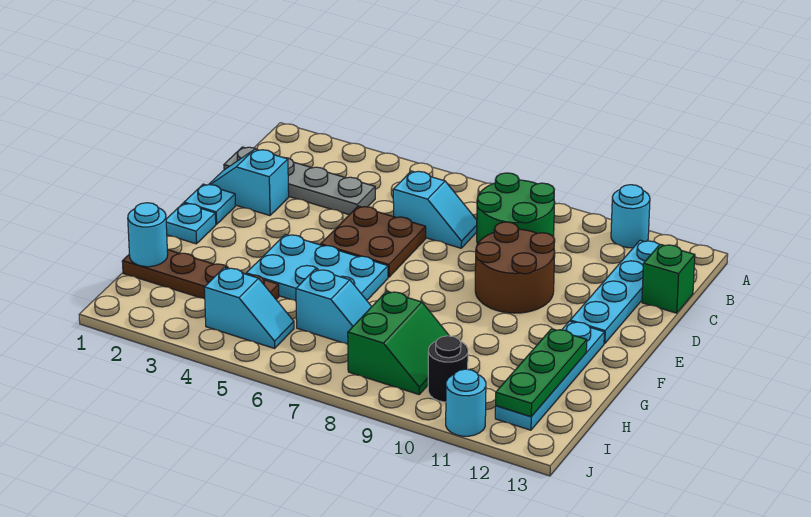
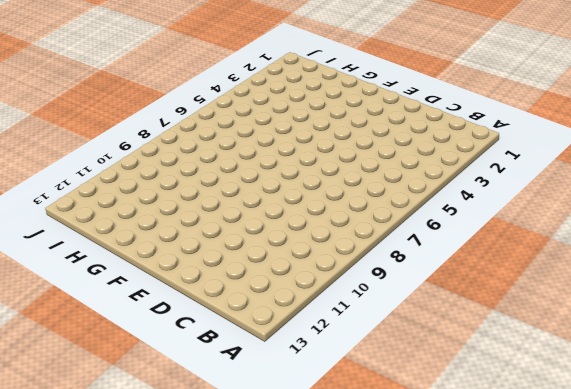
none -> cyan round brick A11 level 1
none -> green round brick B8:C9 level 1
none -> cyan plate B12:E12 level 1

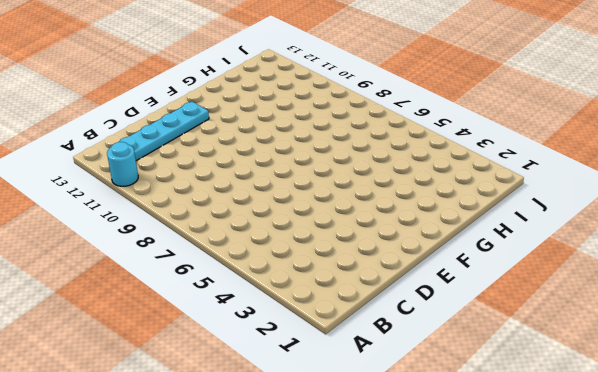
none -> green round brick B8:C9 level 1
none -> grey plate C1:C4 level 1
none -> cyan slope C6:C7 level 1 top 6

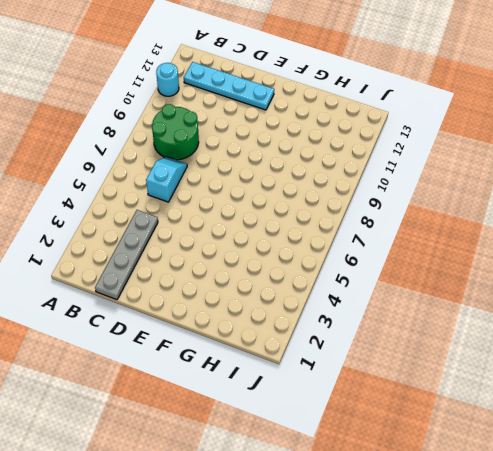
none -> green brick C13 level 1
none -> cyan slope D1:D2 level 1 top 2
none -> brown plate D5:E6 level 1

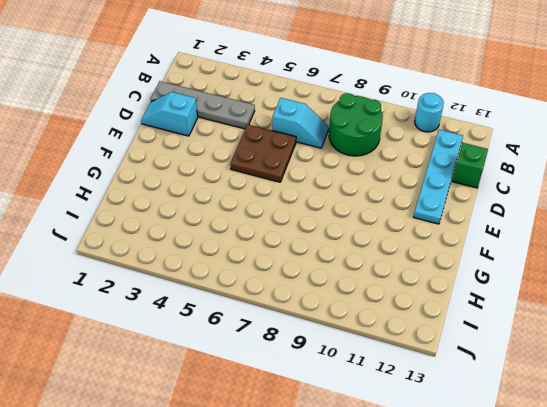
none -> brown round brick D9:E10 level 1
none -> cyan plate E1 level 1
none -> cyan plate F1 level 1

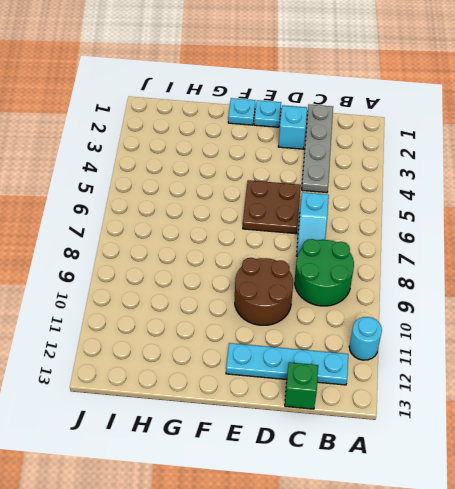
none -> cyan plate F4:G6 level 1
none -> cyan plate F12:I12 level 1
none -> brown plate H1:H4 level 1

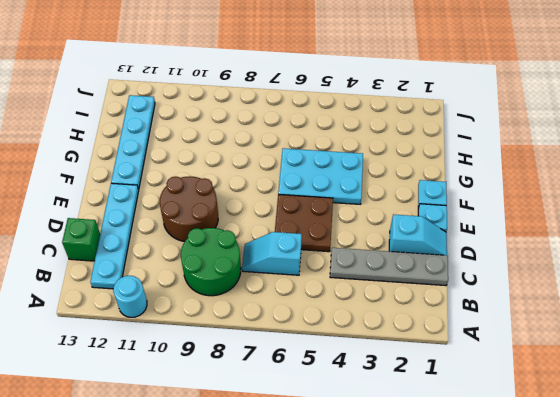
none -> brown plate H1:H4 level 1
none -> cyan slope H6:H7 level 1 top 6
none -> green slope H8:I9 level 1 top 8

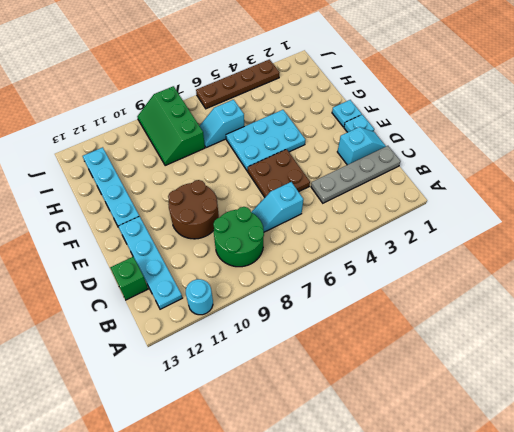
green slope H8:J9 level 1 top 8 -> green slope H8:I9 level 1 top 8
brown plate J3:J6 level 1 -> brown plate H1:H4 level 1
none -> cyan slope I4:I5 level 1 top 4
none -> black round brick I10 level 1
none -> cyan round brick J11 level 1

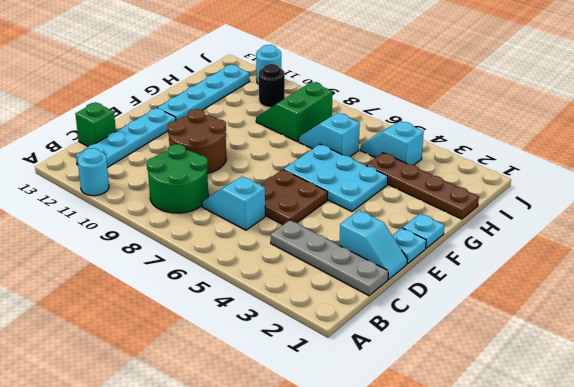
none -> green plate G12:I12 level 2
none -> cyan round brick H1 level 2

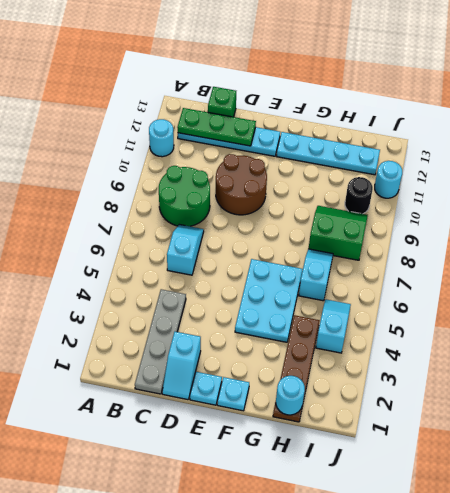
green plate B12:D12 level 2 -> green plate G12:I12 level 2
none -> brown plate D5:E6 level 1

